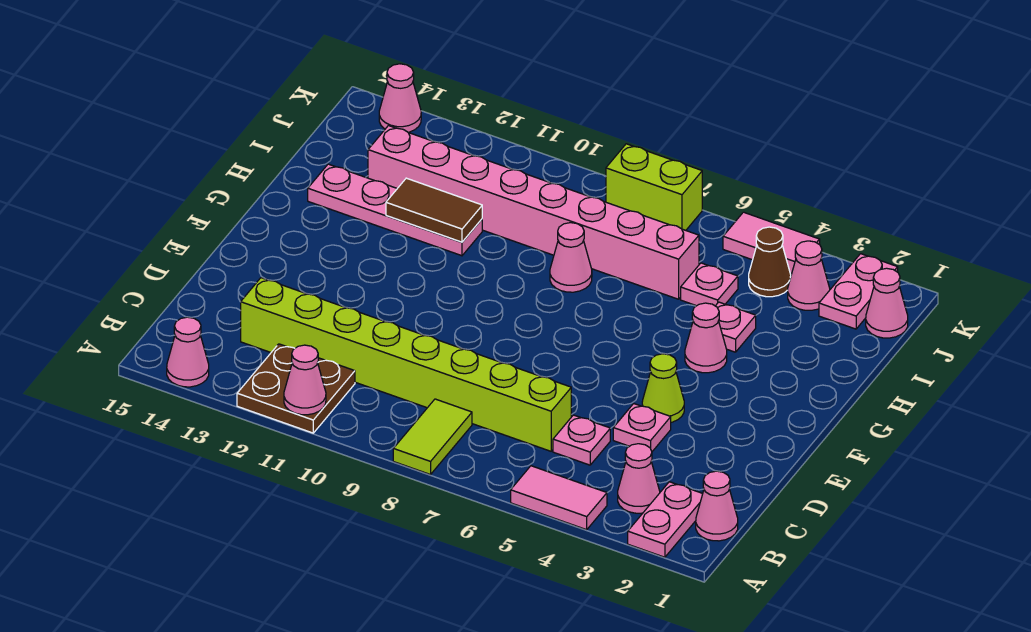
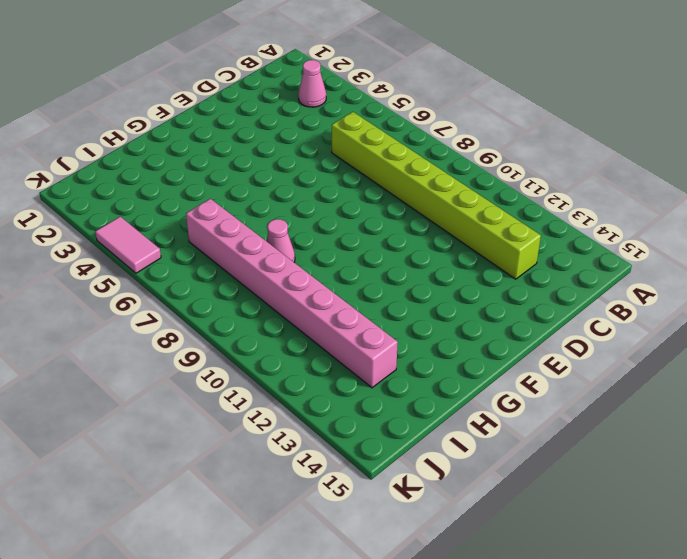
none -> pink plate A2:B2 level 1
none -> pink tile A4:A5 level 1
none -> lime tile A8:B8 level 1

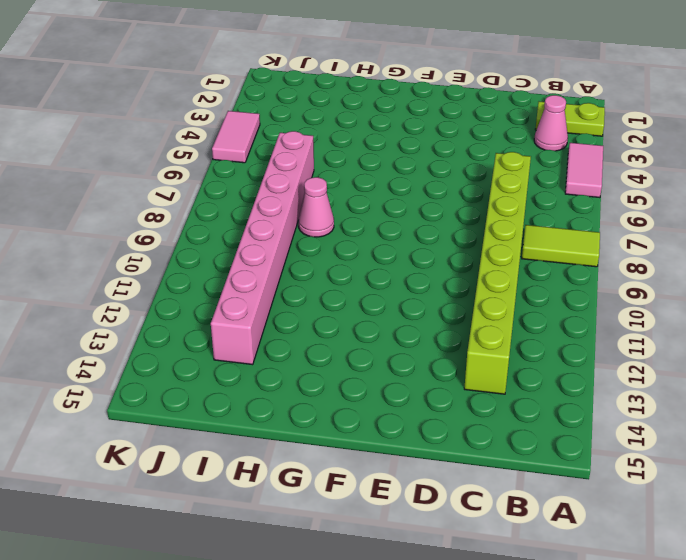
lime plate A2:B2 level 1 -> pink plate A2:B2 level 1
none -> brown plate A11:B12 level 1
none -> pink cone A14 level 1
none -> pink cone B1 level 1

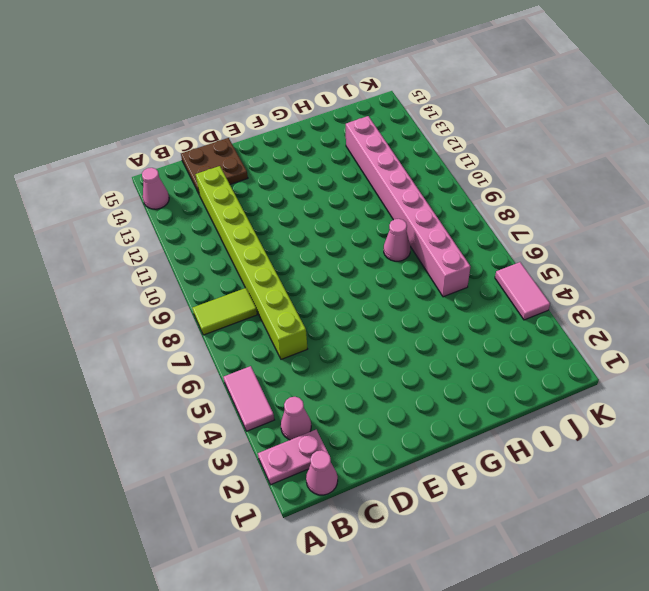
brown plate C14:D15 level 1 -> brown plate A11:B12 level 1
none -> pink plate C5 level 1
none -> pink plate D4 level 1
none -> lime cone E4 level 1

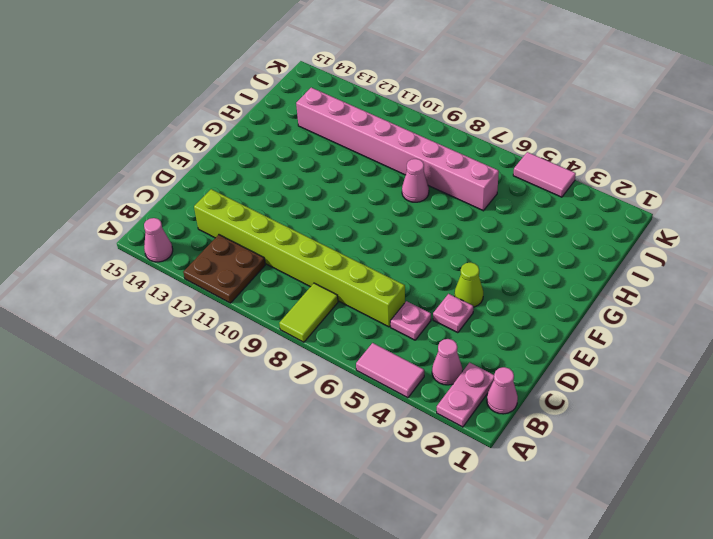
none -> pink cone G4 level 1
none -> pink plate H4 level 1
none -> pink plate H11:H14 level 1

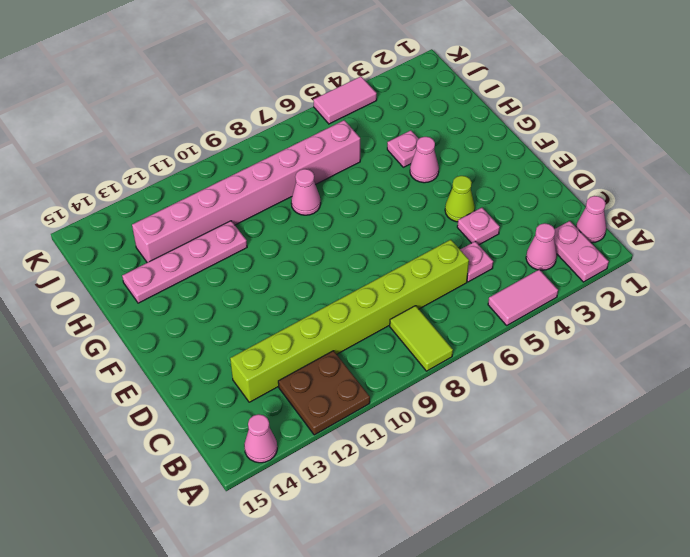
none -> pink plate I5 level 1
none -> pink cone J1 level 1
none -> pink plate J2:K2 level 1

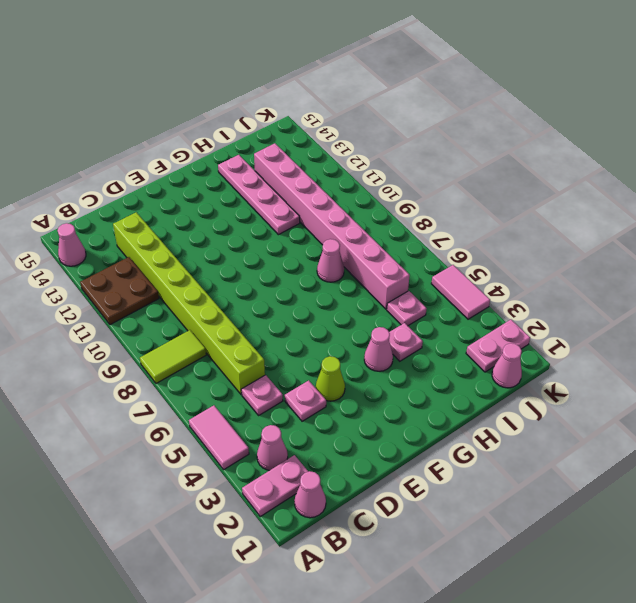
none -> pink cone J3 level 1
none -> brown cone J4 level 1
none -> lime brick K7:K8 level 1

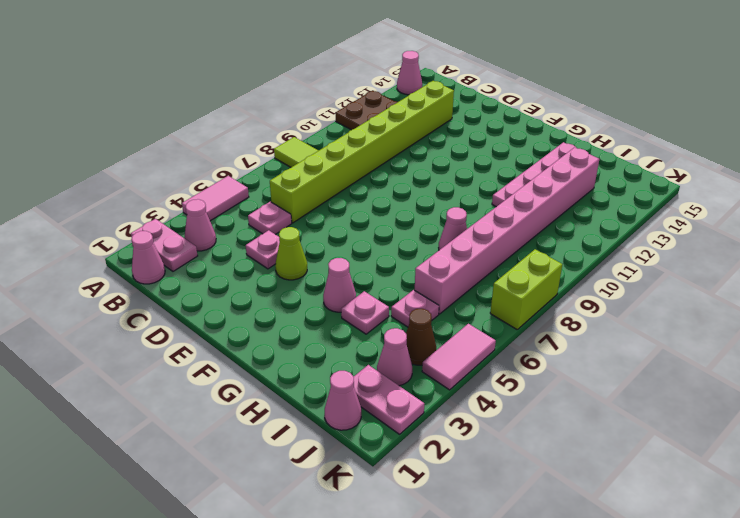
none -> pink cone K14 level 1
none -> pink cone A11 level 2
none -> brown tile H11:H12 level 2

